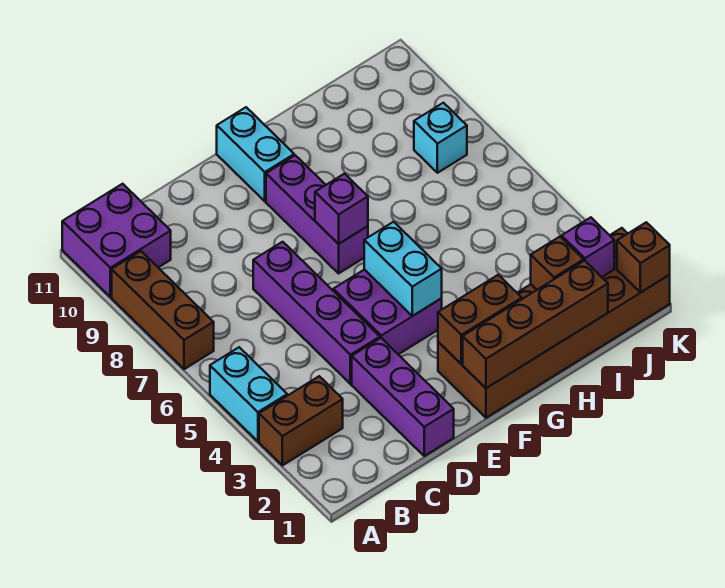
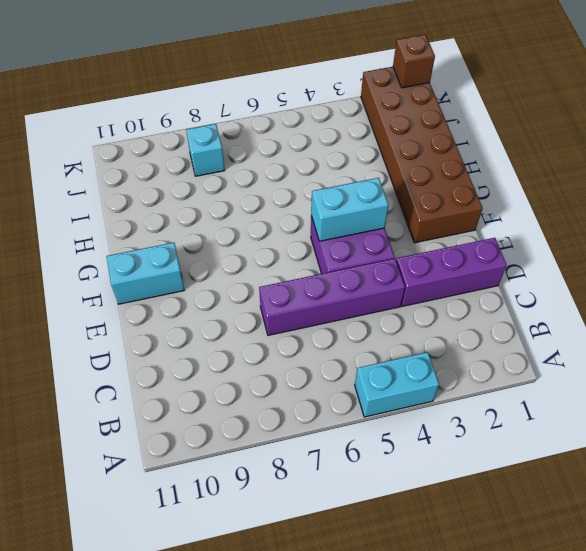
none -> brown brick A3:B3 level 1
none -> brown brick A7:A9 level 1
none -> purple brick A10:B11 level 1

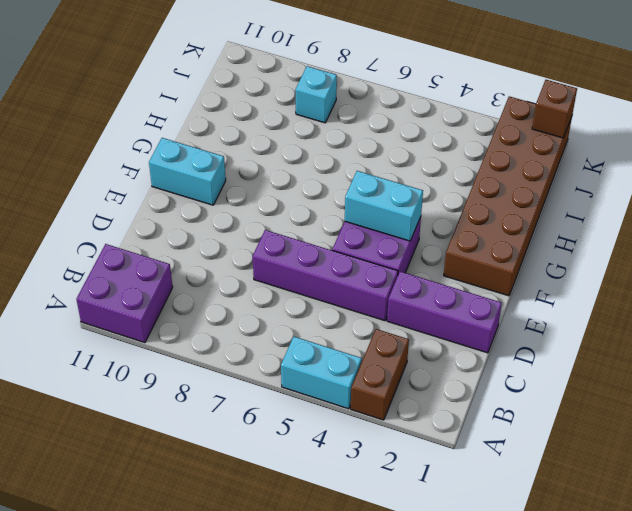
none -> brown brick A7:A9 level 1
none -> purple brick F7:F9 level 1
none -> brown brick F1:I1 level 2

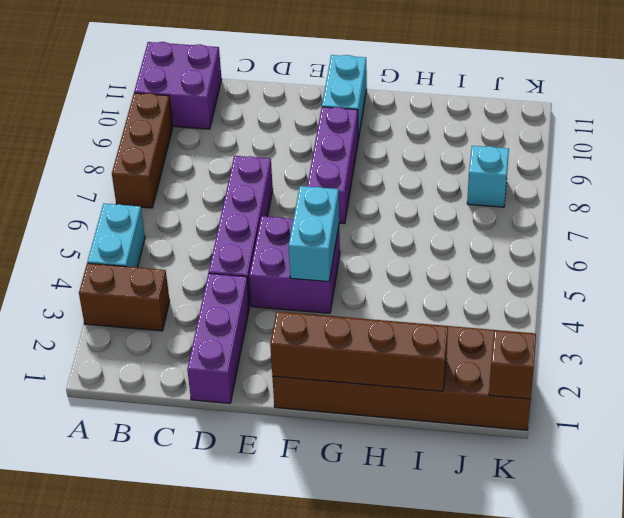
none -> brown brick F2:G2 level 2
none -> purple brick F7 level 2
none -> brown brick I2 level 2

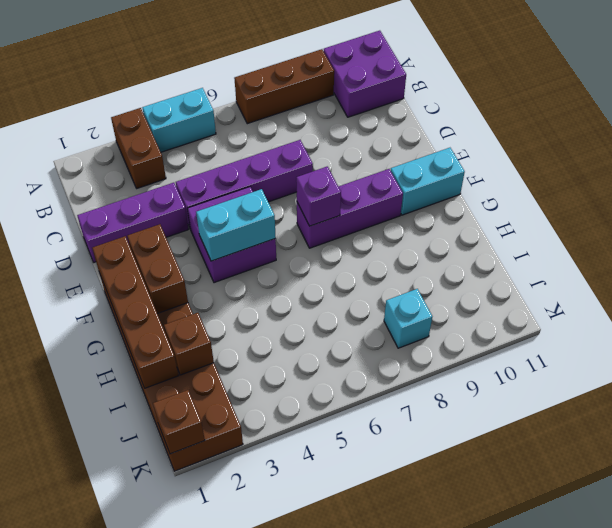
none -> purple brick J2 level 2

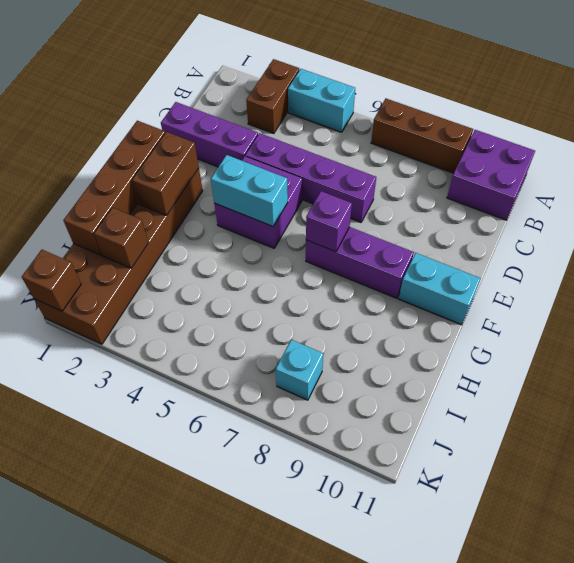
none -> purple brick J2 level 2

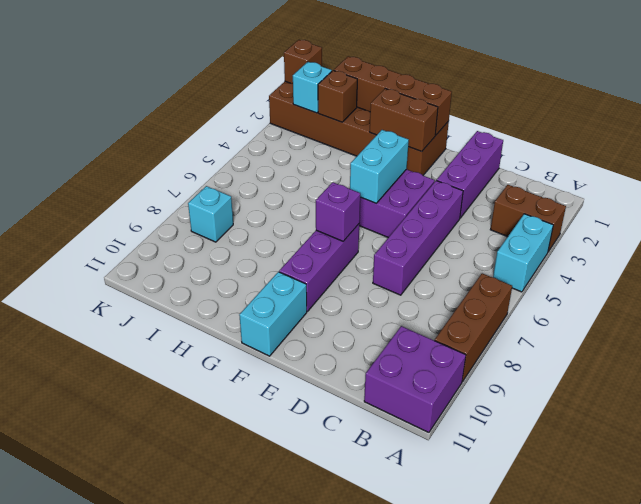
cyan brick J2 level 2 -> purple brick J2 level 2

